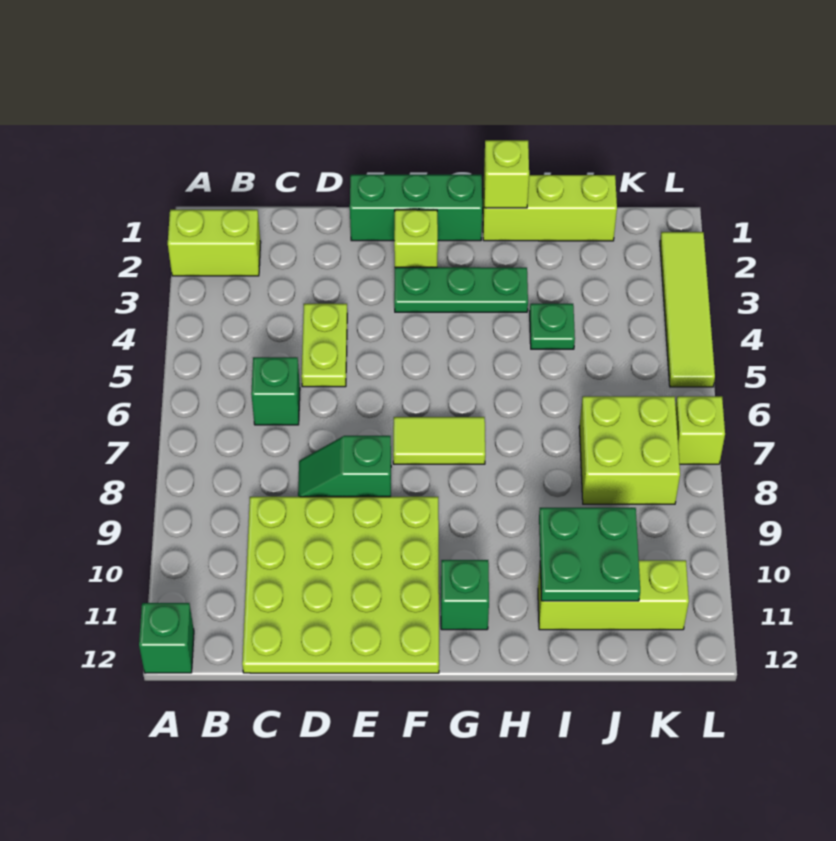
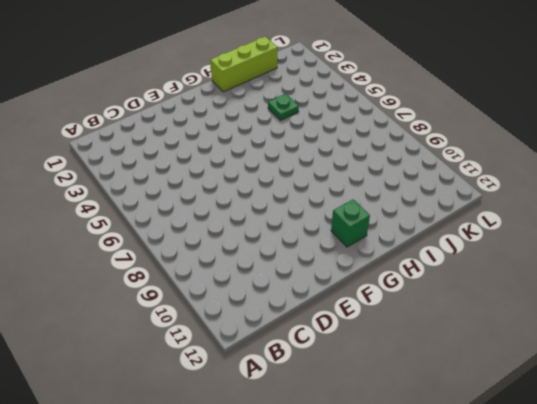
none -> lime brick A2:B2 level 1
none -> green brick A12 level 1
none -> green brick C6 level 1

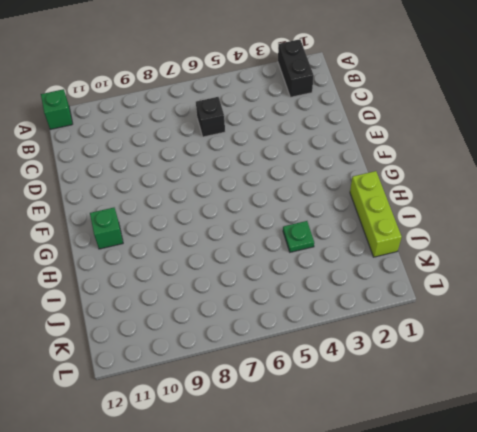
black brick A2:B2 level 1 -> lime brick A2:B2 level 1
black brick C6 level 1 -> green brick C6 level 1
none -> lime plate C9:F12 level 1
none -> lime plate D4:D5 level 1
none -> green slope D8:E8 level 1 top E

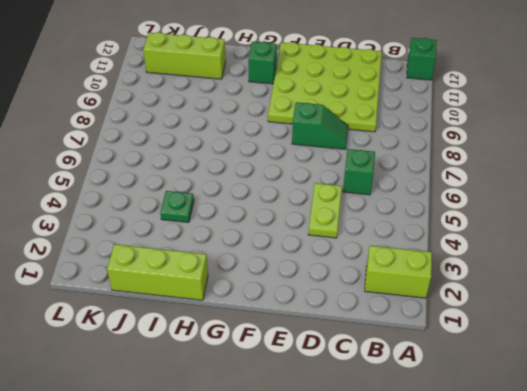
none -> green brick E1:G1 level 1
none -> lime brick F2 level 1
none -> green plate F3:H3 level 1

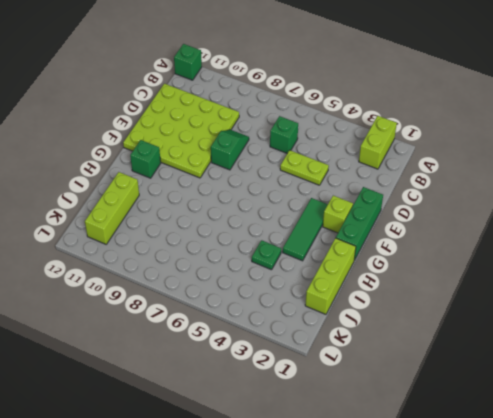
green tile F3:H3 level 1 -> green plate F3:H3 level 1
none -> lime tile F7:G7 level 1
none -> lime brick J7:K8 level 1
none -> lime tile L2:L5 level 1

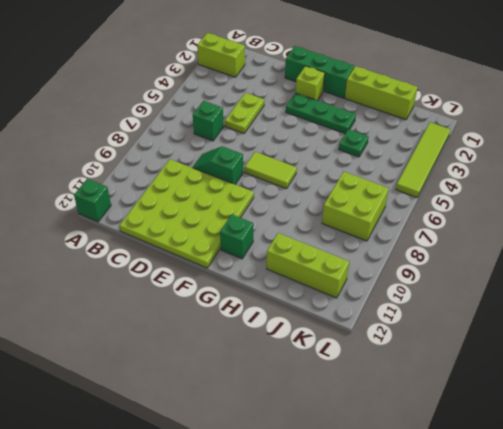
none -> lime brick L7 level 1
none -> lime brick H1 level 2
none -> green plate I10:J11 level 2

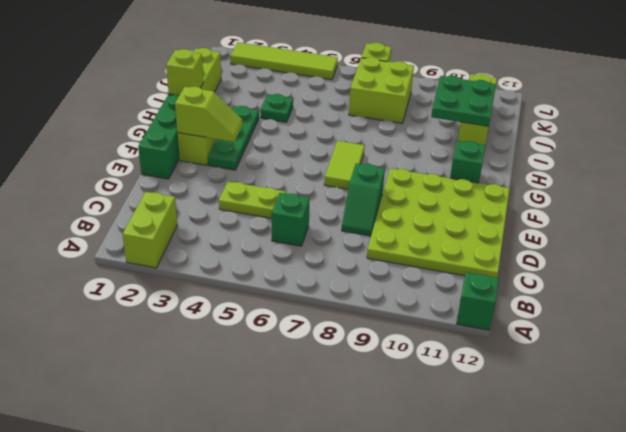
lime slope F2:F3 level 2 top 2 -> none

